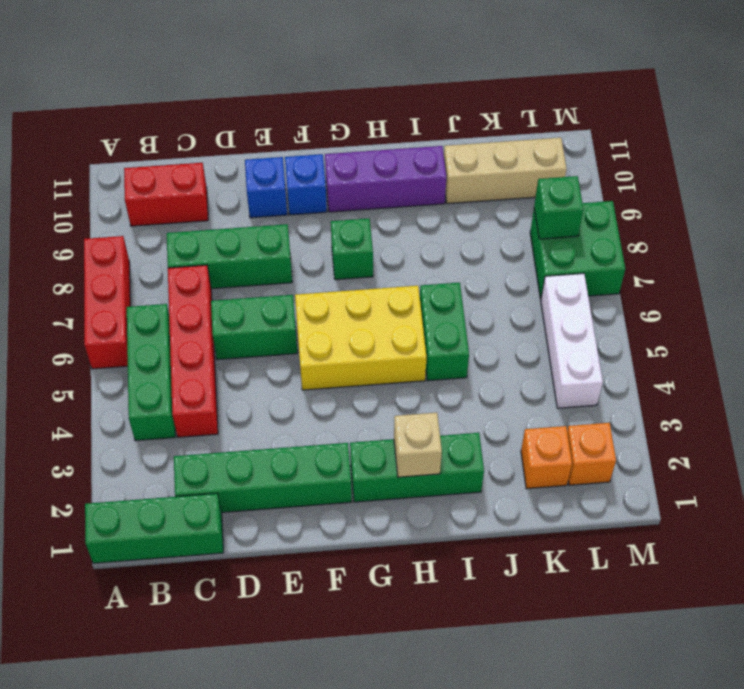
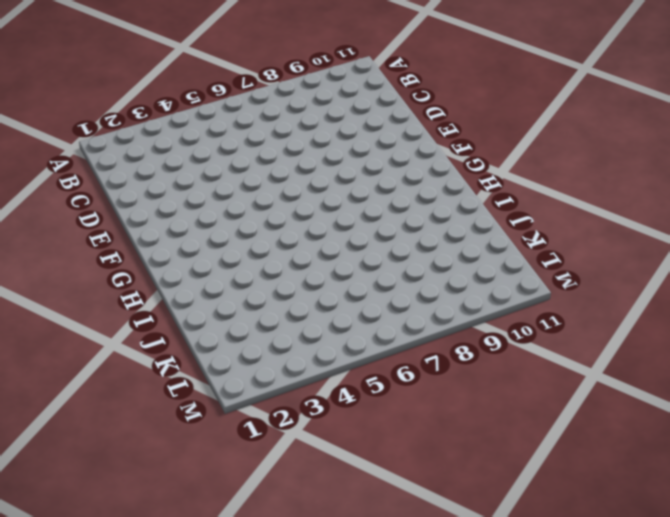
none -> green brick A1:C1 level 1
none -> red brick A6:A8 level 1
none -> green brick B4:B6 level 1

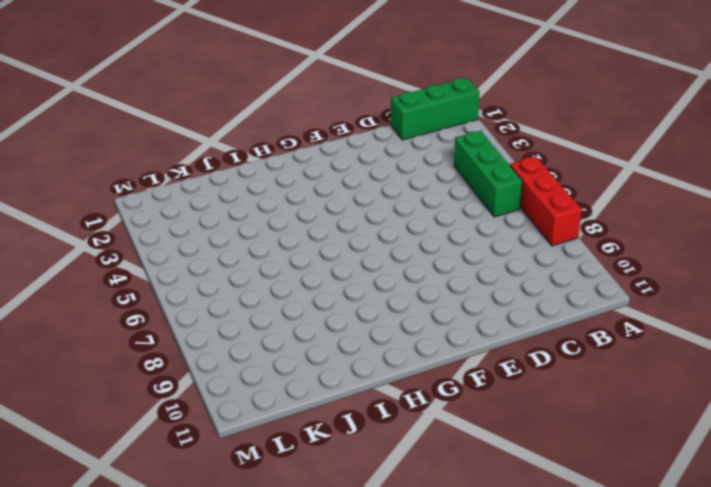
none -> red brick B10:C10 level 1
none -> green brick C2:F2 level 1
none -> red brick C4:C7 level 1

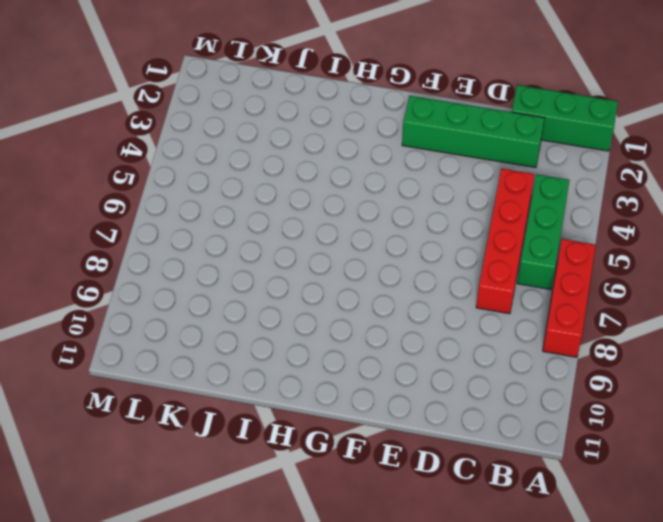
none -> red brick B10:C10 level 1
none -> green brick C8:E8 level 1
none -> green brick D6:E6 level 1

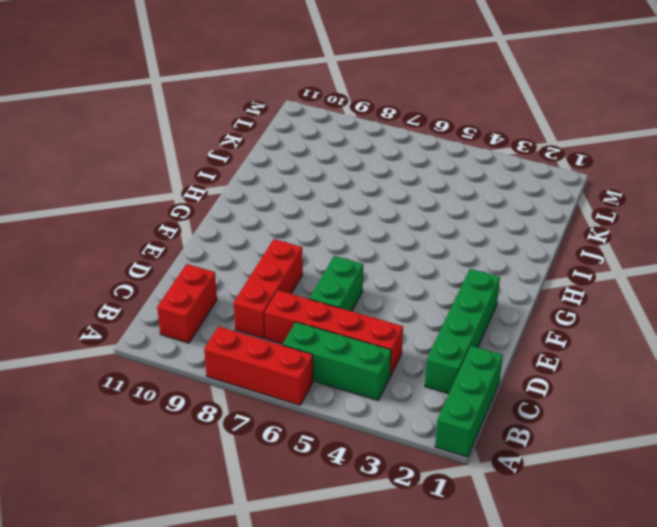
red brick C8:E8 level 1 -> green brick C8:E8 level 1
none -> blue brick E10 level 1
none -> yellow brick F5:H6 level 1
none -> blue brick F10 level 1

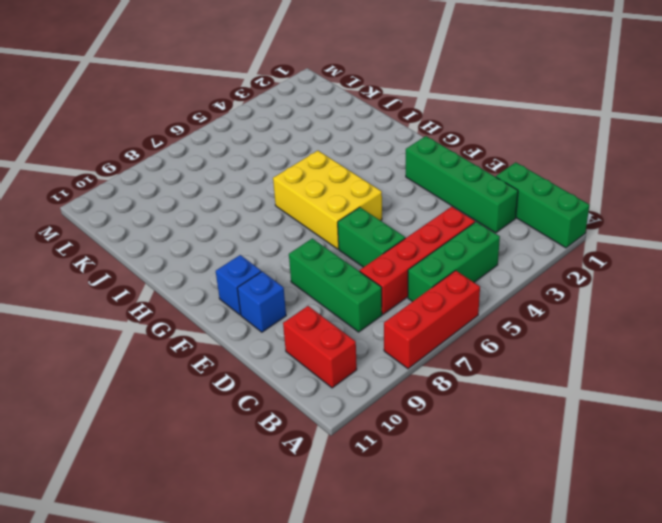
none -> green brick G2:I2 level 1
none -> green brick G8 level 1
none -> purple brick G10:I10 level 1

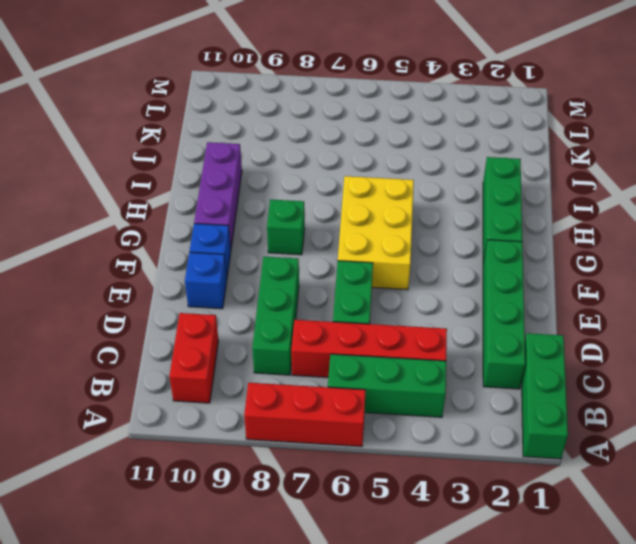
none -> green brick I5:I6 level 1
none -> tan brick J10:L10 level 1
none -> orange brick K2 level 1

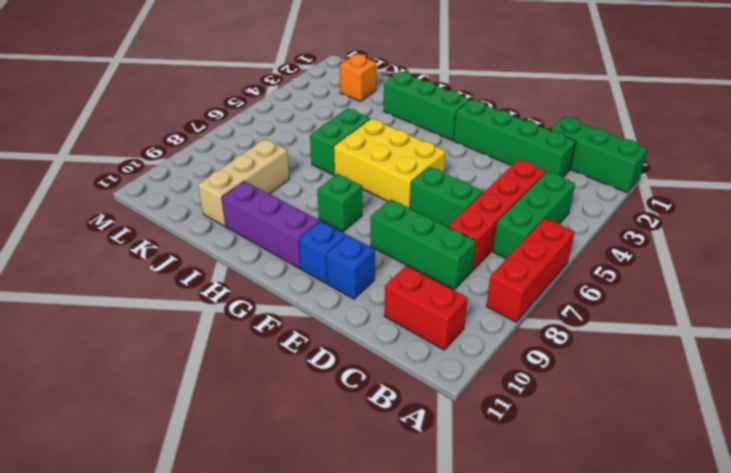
tan brick J8:J10 level 1 -> tan brick J10:L10 level 1
none -> orange brick L2 level 1
none -> white brick L4:L6 level 1
none -> green brick L7:M8 level 1

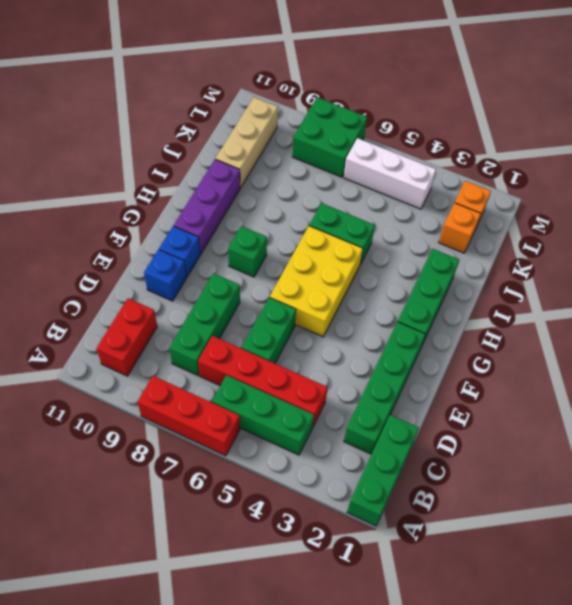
none -> tan brick H2 level 2
none -> green brick L8 level 2

